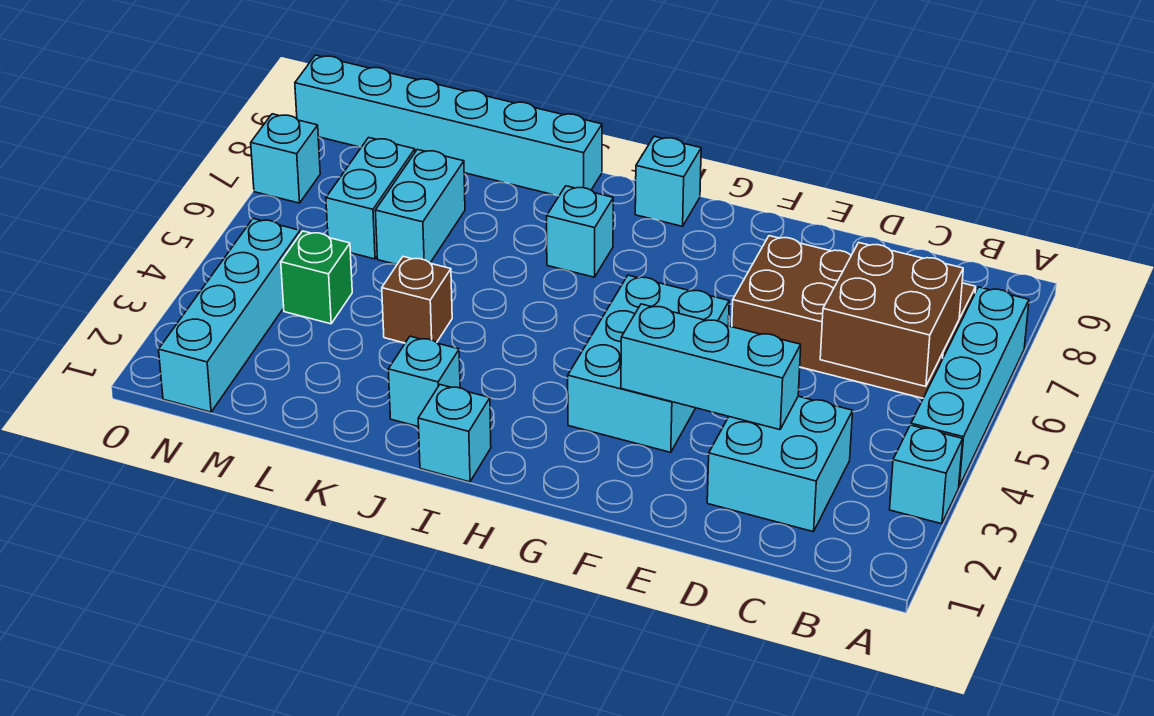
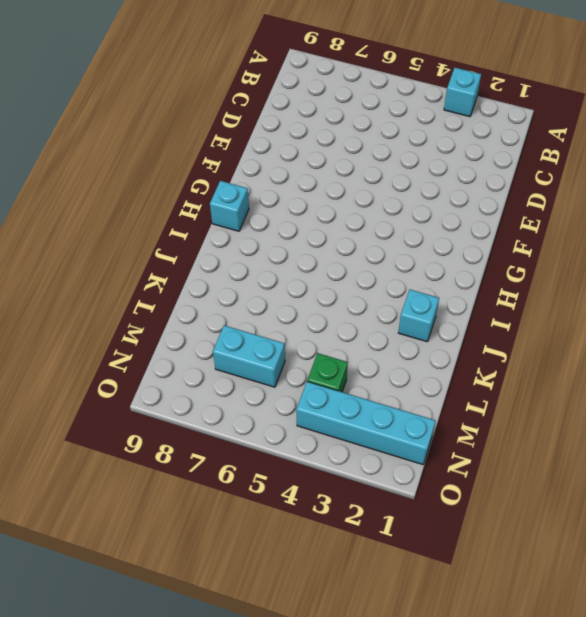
none -> cyan brick A4:A7 level 1
none -> brown brick B6:E7 level 1
none -> cyan brick C2:D3 level 1

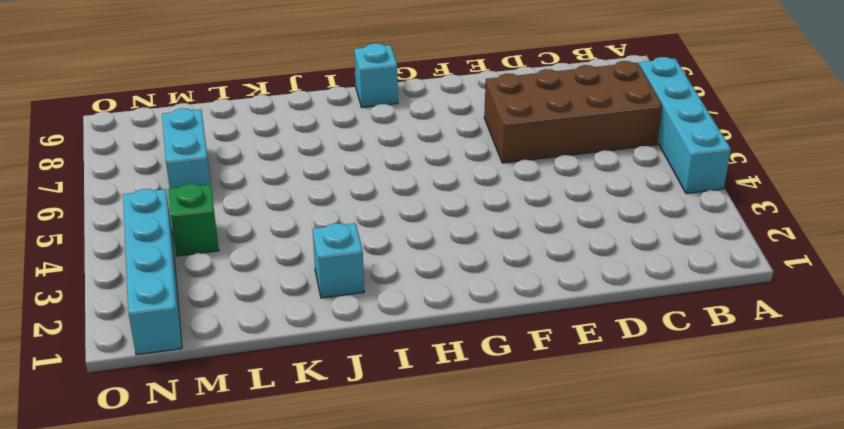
none -> cyan brick A3 level 1
none -> cyan brick C2:D3 level 1
none -> cyan brick F3:G5 level 1

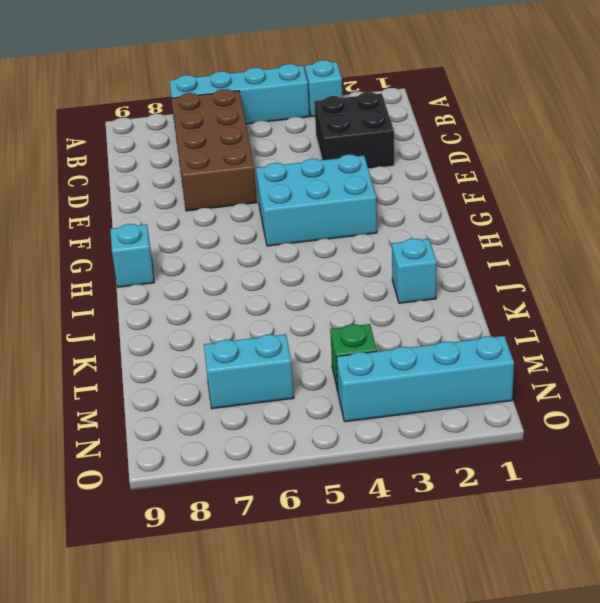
black brick C2:D3 level 1 -> cyan brick C2:D3 level 1
none -> cyan brick I1 level 1
none -> cyan brick I7 level 1
none -> cyan brick J9:O9 level 1

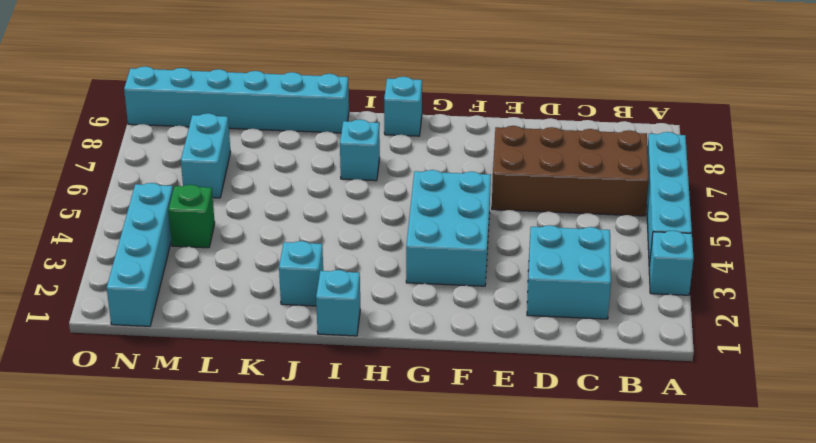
none -> brown brick K4 level 1
none -> cyan brick L6:L7 level 1
none -> cyan brick O7 level 1

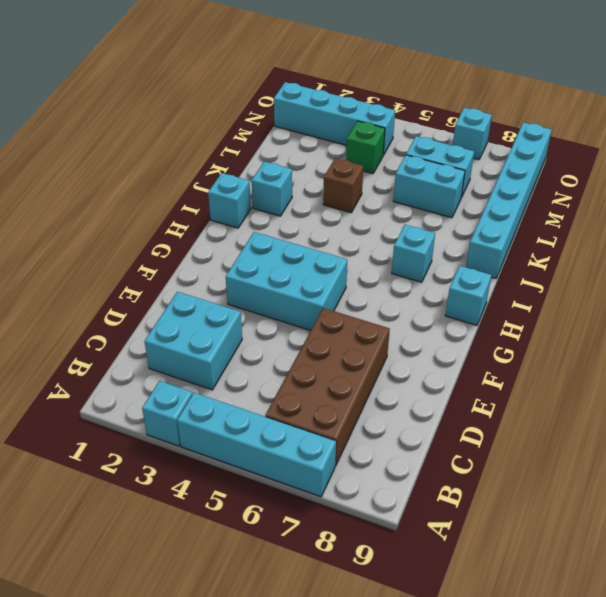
none -> brown brick B5:C6 level 2
none -> cyan brick D3:F3 level 2

